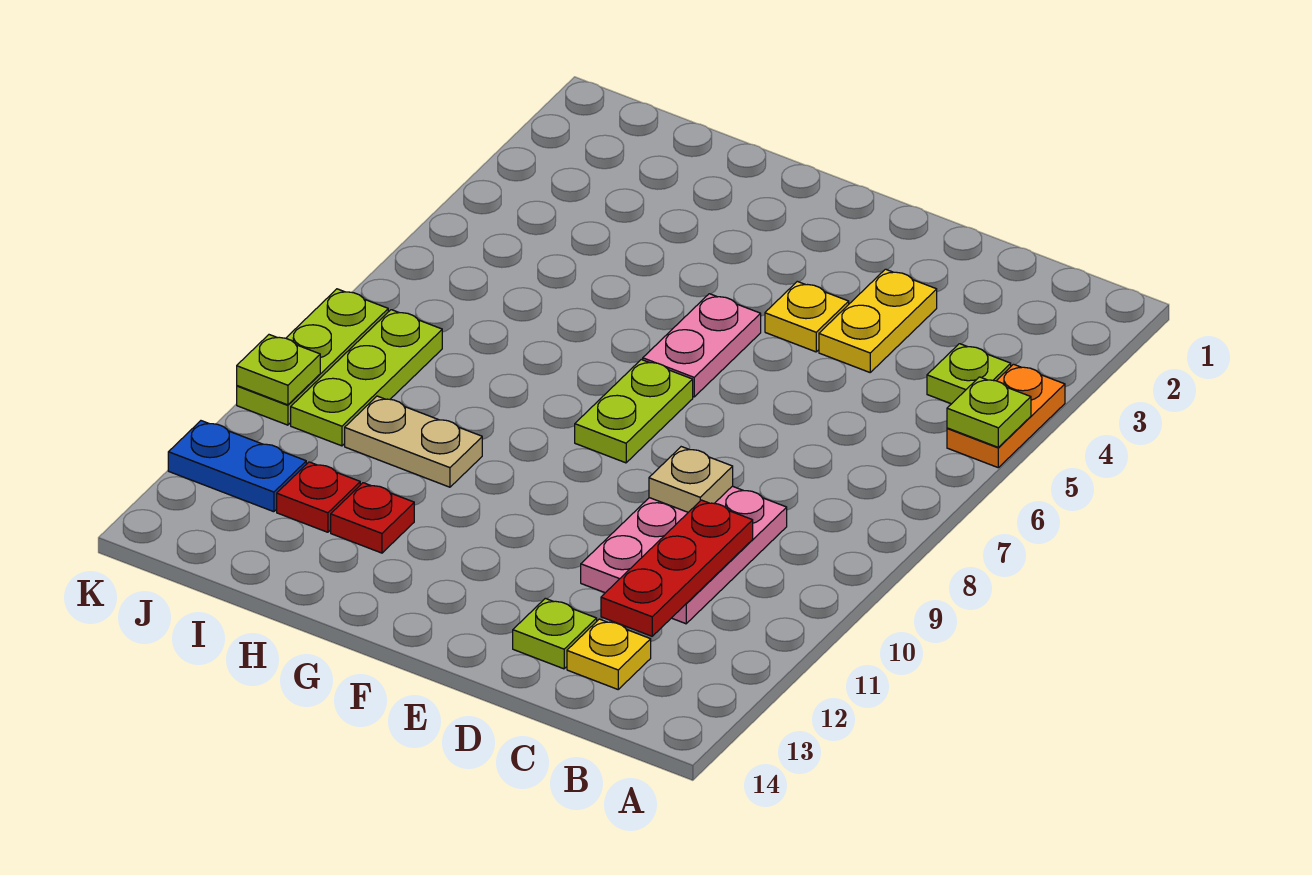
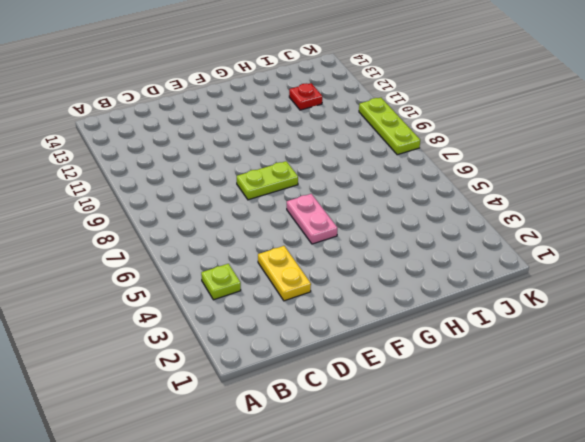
lime plate E8:F8 level 1 -> lime plate F7:F8 level 1
none -> orange plate A4:A5 level 1
none -> pink plate C9:D11 level 1
none -> yellow plate C13 level 1

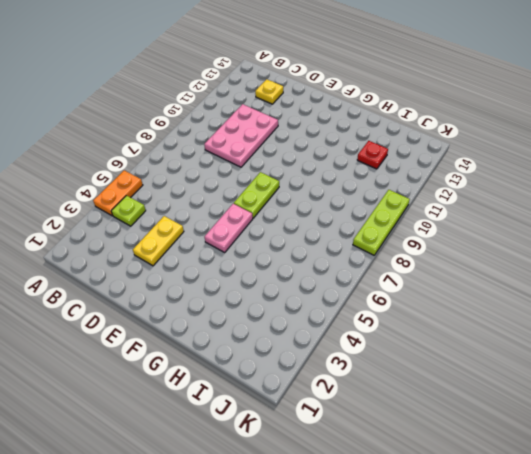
none -> lime plate D13 level 1
none -> yellow plate E4 level 1
none -> tan plate H10:I10 level 1

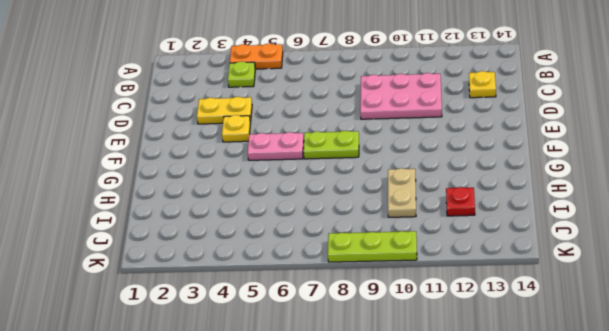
none -> lime plate D13 level 1
none -> red plate H12 level 1
none -> lime plate J8:J10 level 1

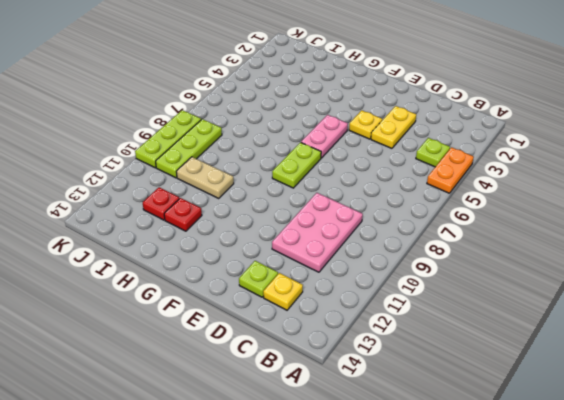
none -> blue plate J12:K12 level 1
none -> lime plate A5 level 2
none -> red plate C10:C12 level 2

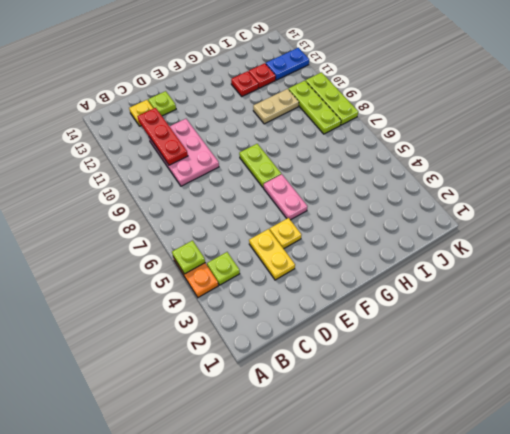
none -> tan plate D9 level 2
none -> lime plate K10 level 2

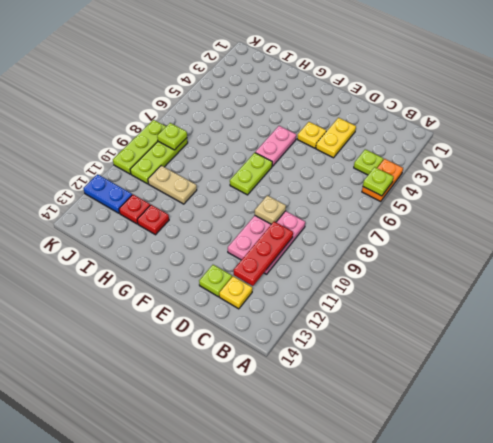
lime plate J8 level 2 -> lime plate K10 level 2

